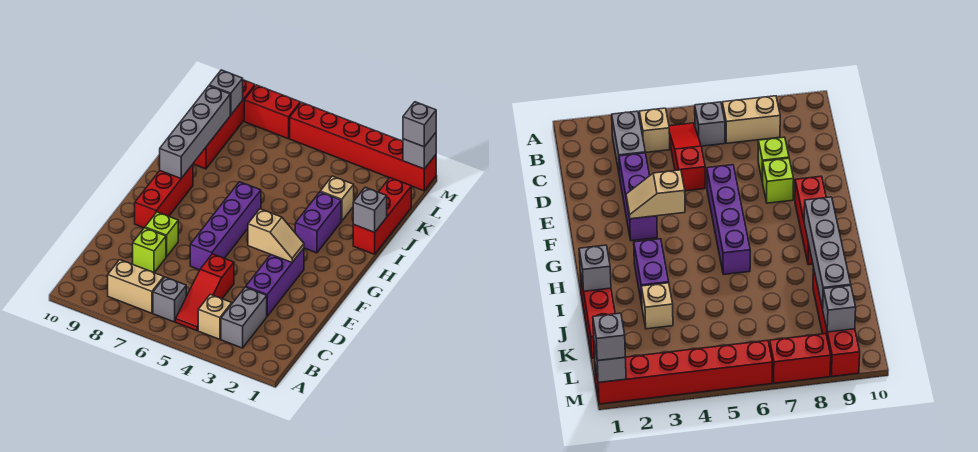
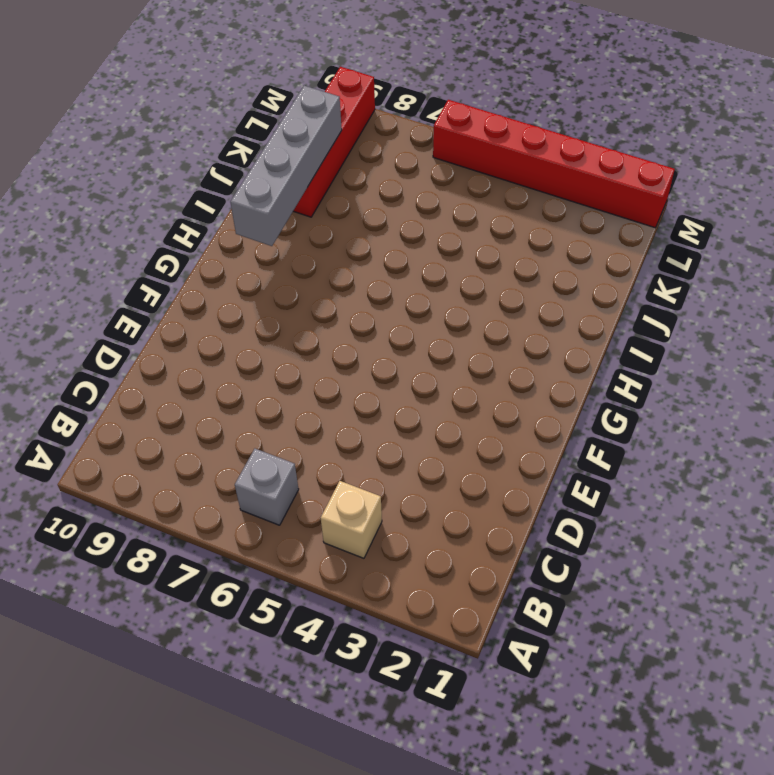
none -> grey brick B3:C3 level 1
none -> red slope B5:D5 level 1 top D
none -> tan brick B7:B8 level 1

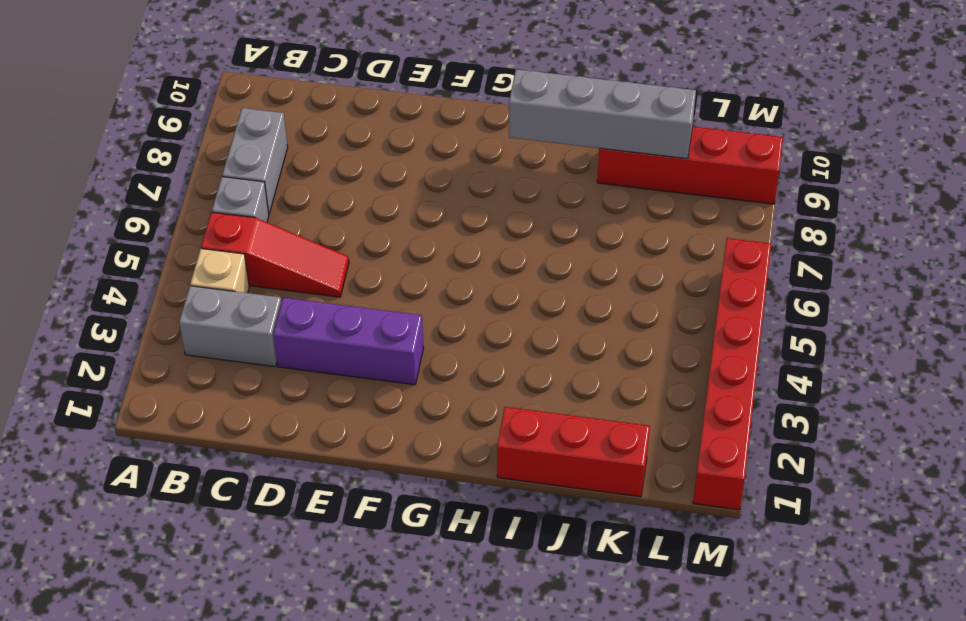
red slope B5:D5 level 1 top B -> red slope B5:D5 level 1 top D
grey brick B7:B8 level 1 -> tan brick B7:B8 level 1
none -> lime brick D8 level 1
none -> purple brick E6:H6 level 1
none -> lime brick E8 level 1

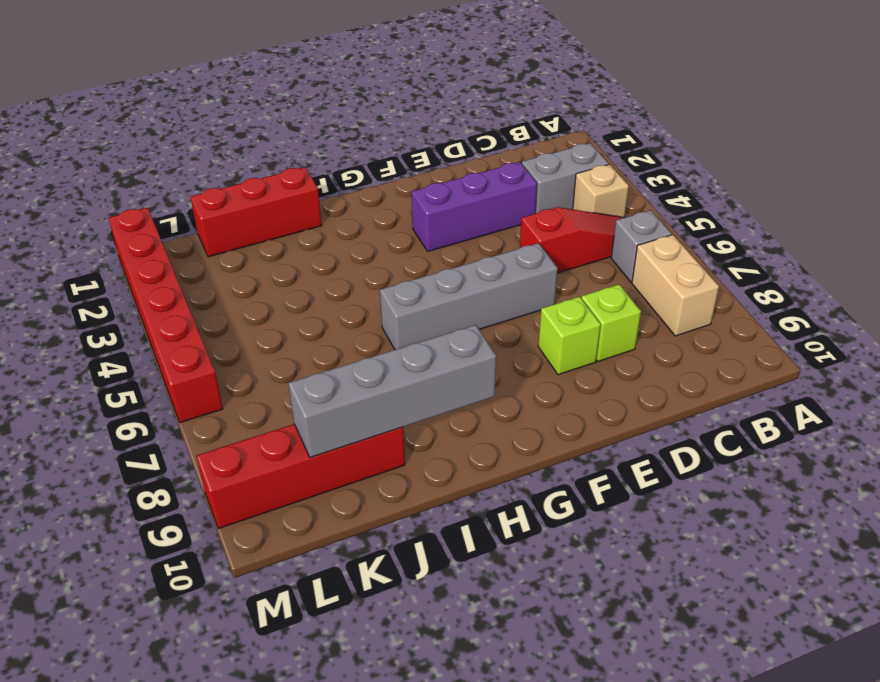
grey brick E6:H6 level 1 -> purple brick E6:H6 level 1
none -> red brick F9:H9 level 1
none -> purple brick H3:I3 level 1
none -> tan brick J3 level 1

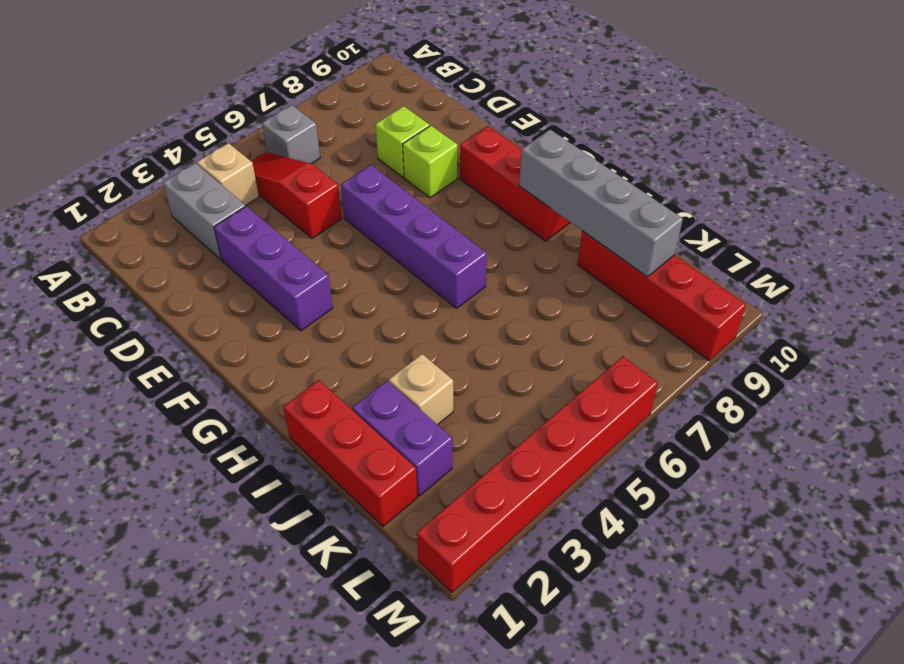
purple brick J2:K2 level 1 -> purple brick H3:I3 level 1
none -> tan brick B7:B8 level 1
none -> red brick M7:M8 level 1
none -> tan slope F3:F4 level 2 top 4

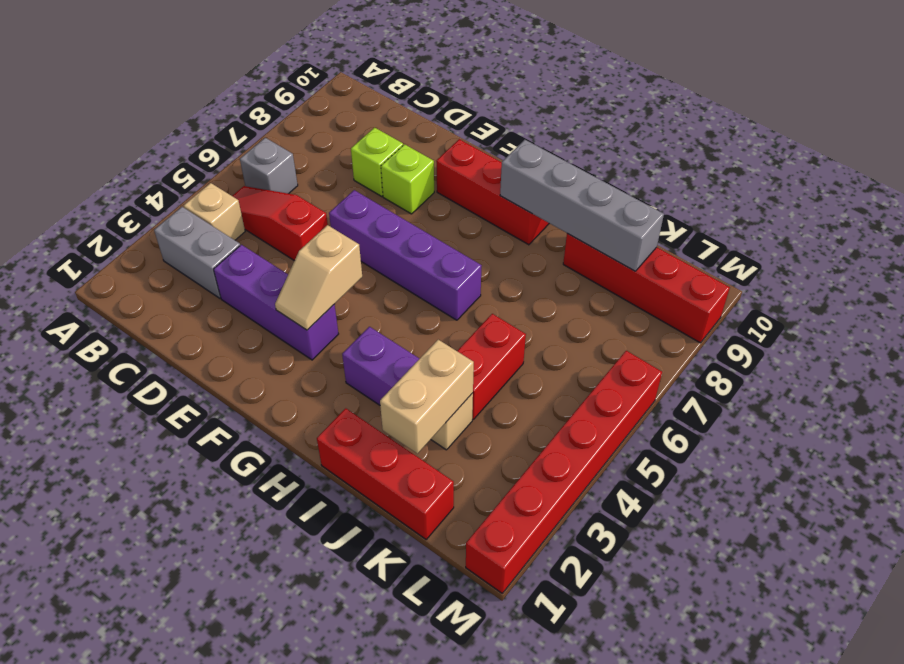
tan brick J2:J3 level 2 -> tan brick B7:B8 level 1
red brick J4:J5 level 1 -> red brick M7:M8 level 1
none -> grey brick I1 level 2
none -> grey brick L9 level 2
none -> grey brick M1 level 2

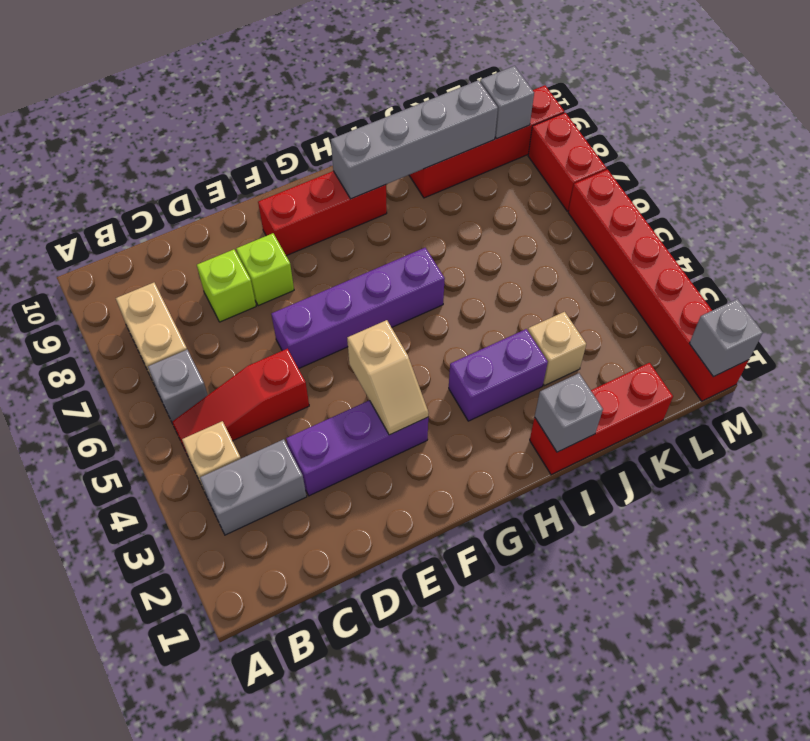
none -> grey brick M1 level 3

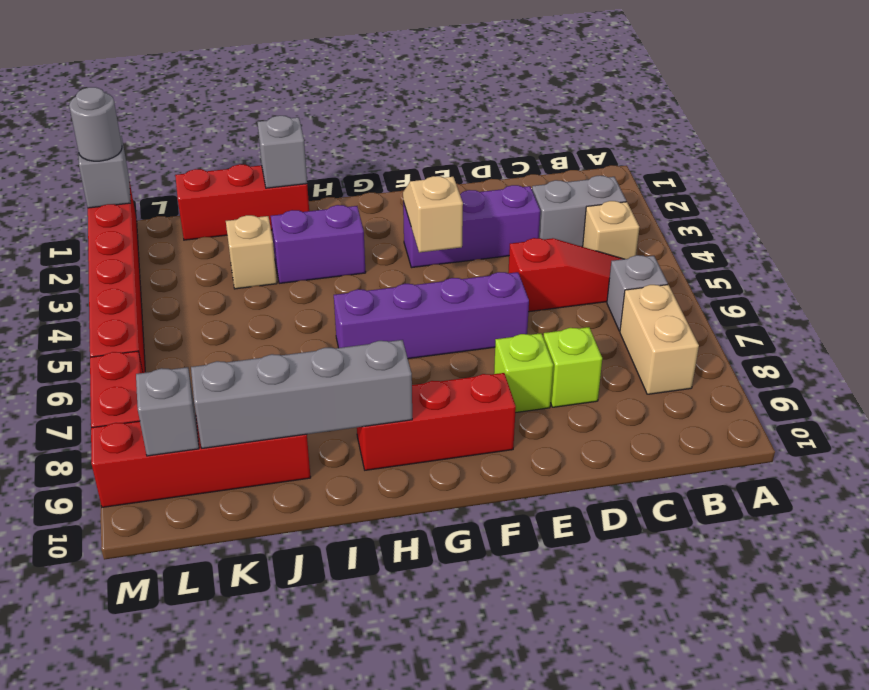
grey round brick M1 level 3 -> grey brick M1 level 3

